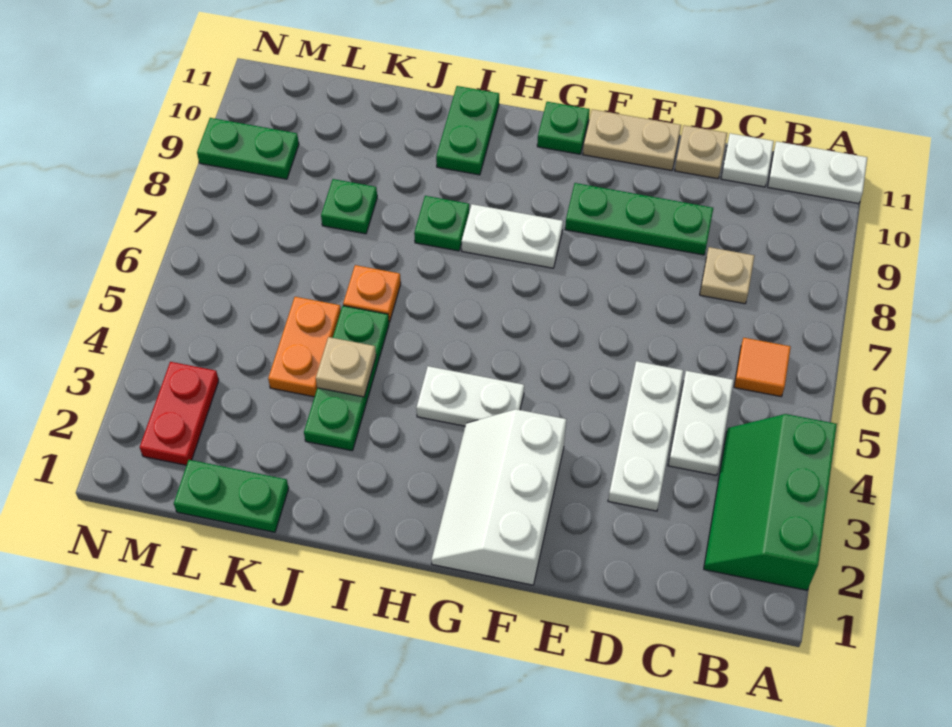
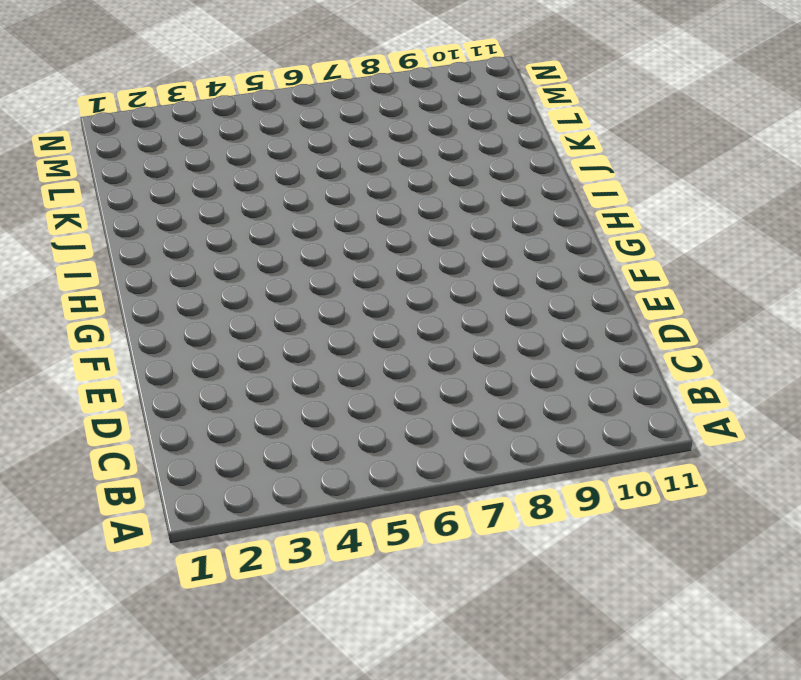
none -> green slope A2:B4 level 1 top A
none -> white plate A11:B11 level 1
none -> orange tile B6 level 1

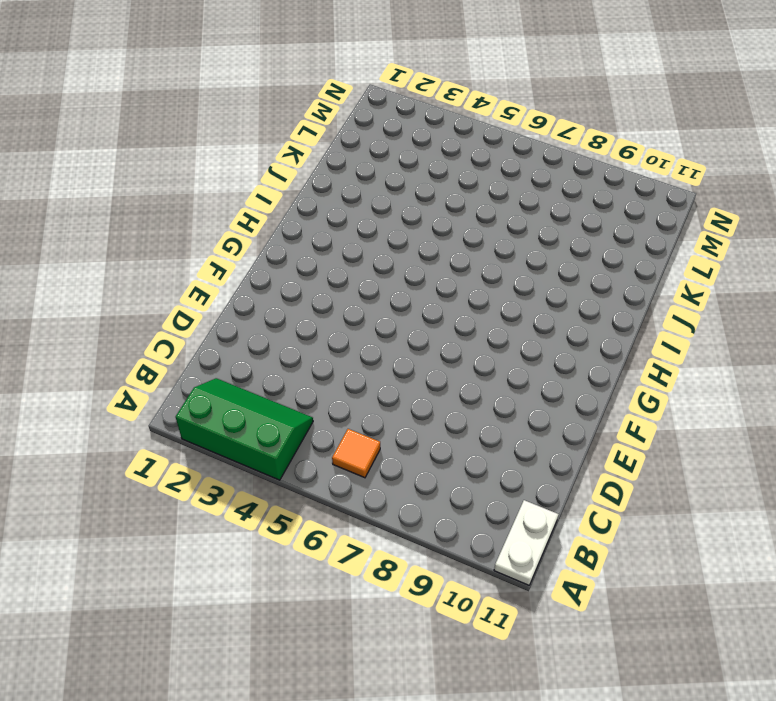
none -> white plate C4:C5 level 1
none -> tan plate C8 level 1
none -> white plate C11 level 1

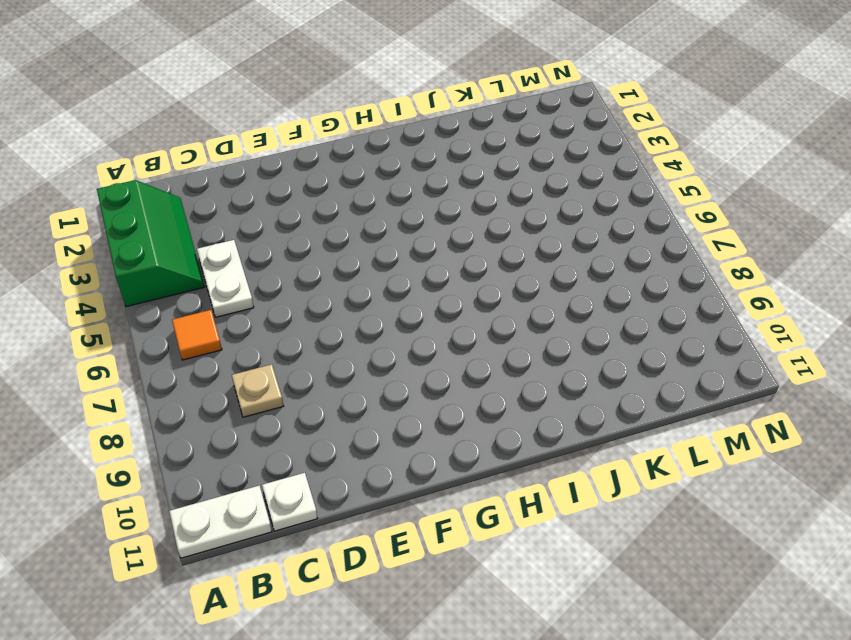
none -> white plate D3:D5 level 1
none -> green plate D9:F9 level 1
none -> tan plate D11 level 1

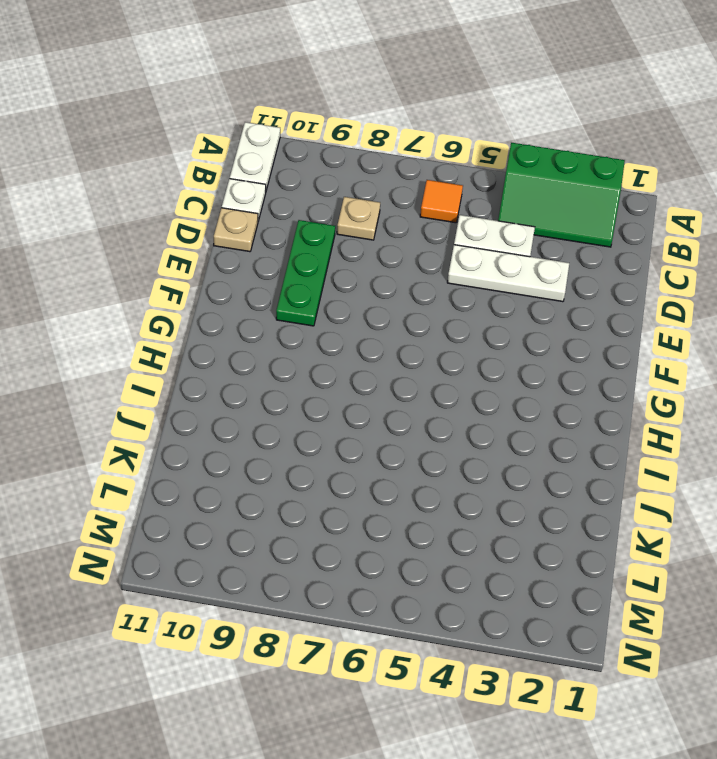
none -> tan plate E11:F11 level 1
none -> white slope F1:G3 level 1 top F
none -> white plate G4:H4 level 1

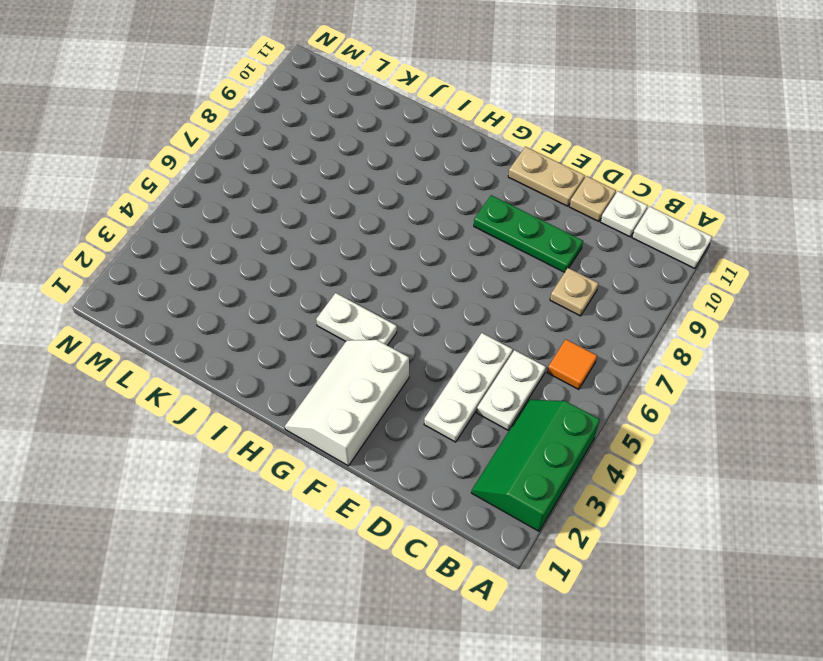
none -> white plate G8:H8 level 1
none -> green plate G11 level 1
none -> green plate I8 level 1

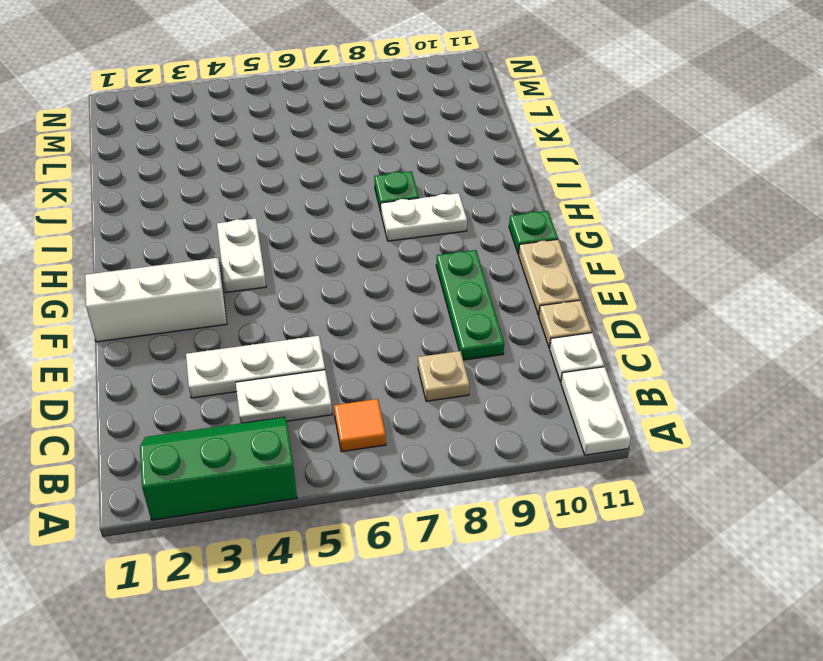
white plate H8:H9 level 1 -> white plate G8:H8 level 1
none -> green plate I10:I11 level 1
none -> green plate J3:J5 level 1
none -> orange plate J6 level 1

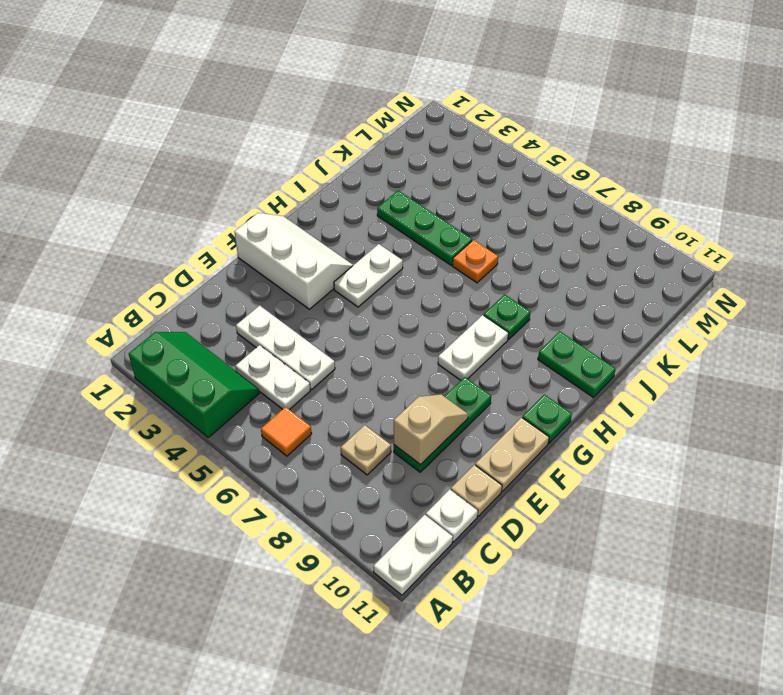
tan slope D9:E9 level 2 top D -> none
none -> green plate K1:L1 level 1
none -> orange plate K4:K5 level 1
none -> green plate K8 level 1

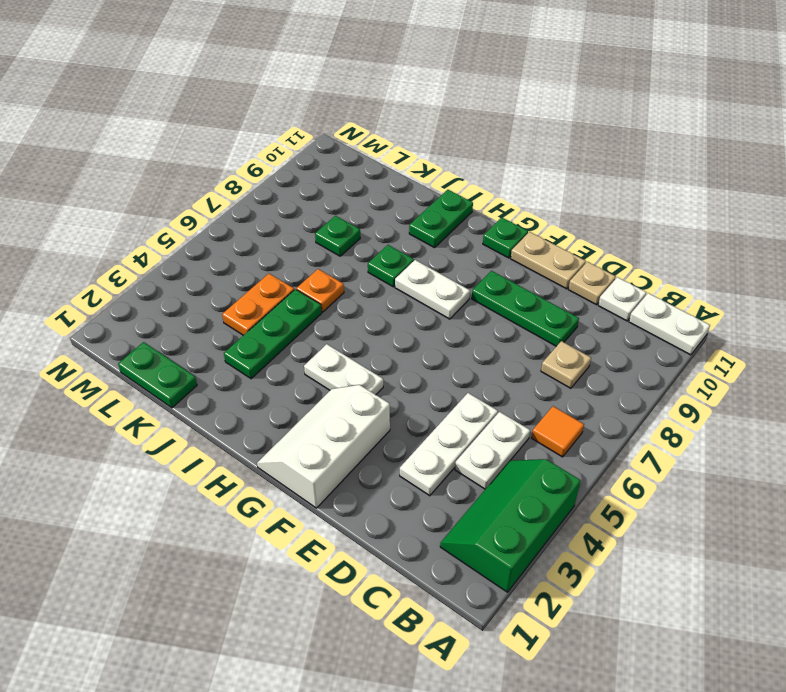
none -> red plate M2:M3 level 1
none -> green plate M9:N9 level 1
none -> tan plate J4 level 2

